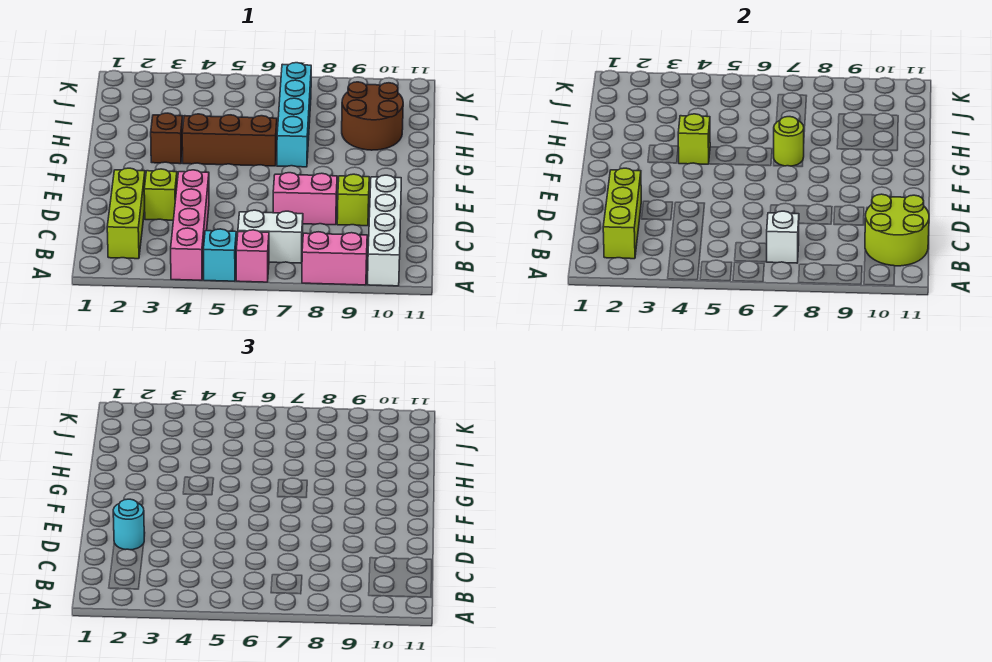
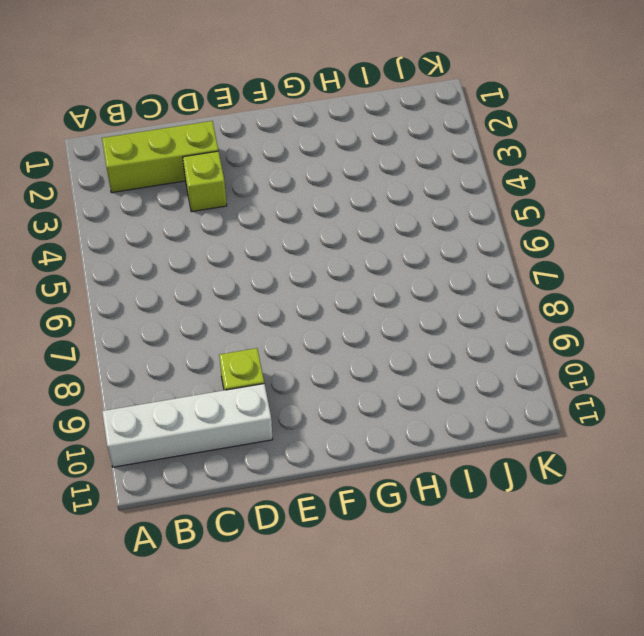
none -> pink brick A4:D4 level 1
none -> cyan brick A5 level 1
none -> pink brick A6 level 1

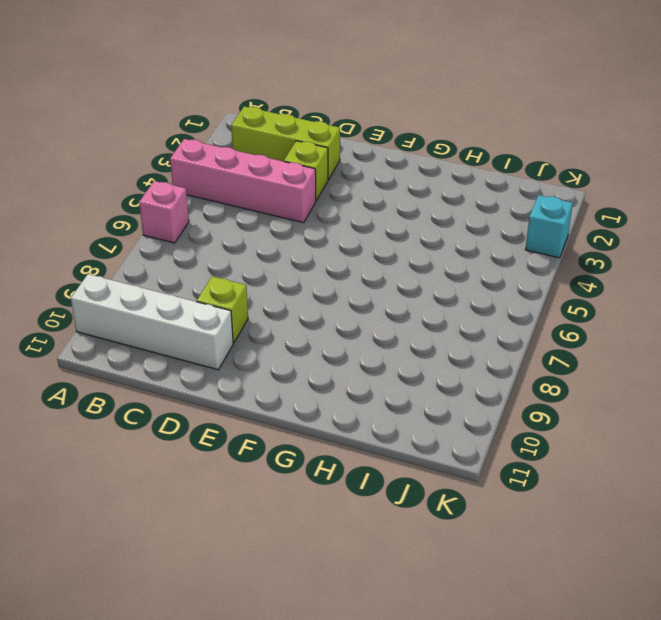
cyan brick K3 level 1 -> cyan brick A5 level 1
none -> pink brick A8:A9 level 1
none -> white brick B6:B7 level 1
none -> pink brick D7:D8 level 1

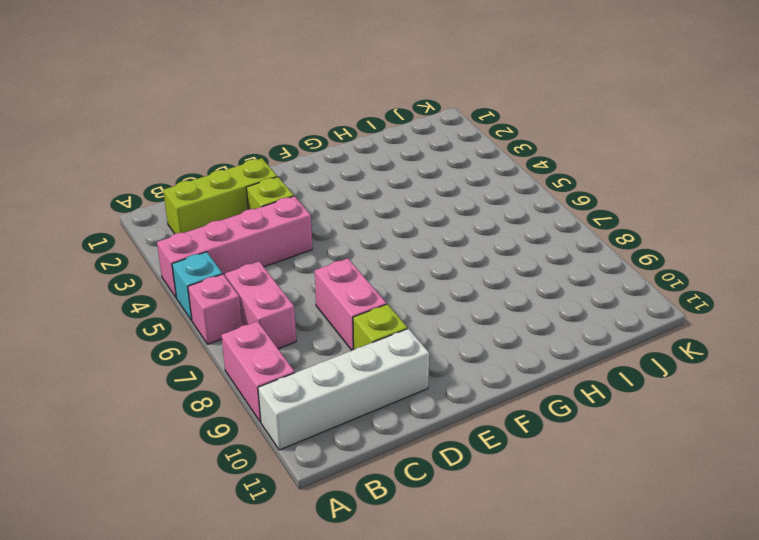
pink brick B6:B7 level 1 -> white brick B6:B7 level 1
none -> brown brick G3 level 1
none -> brown brick G4:G6 level 1
none -> cyan brick G7:J7 level 1

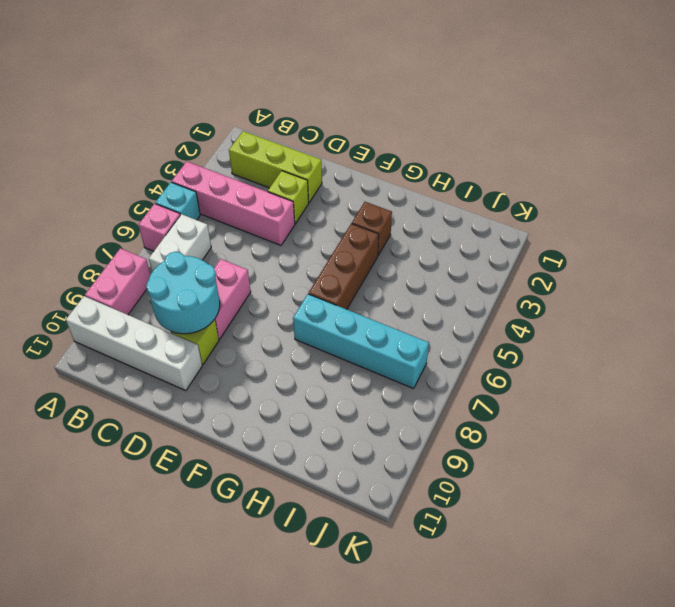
cyan round brick C8:D9 level 2 -> none
none -> brown round brick H9:I10 level 1
none -> lime brick B2:D2 level 2
none -> white brick B7 level 2

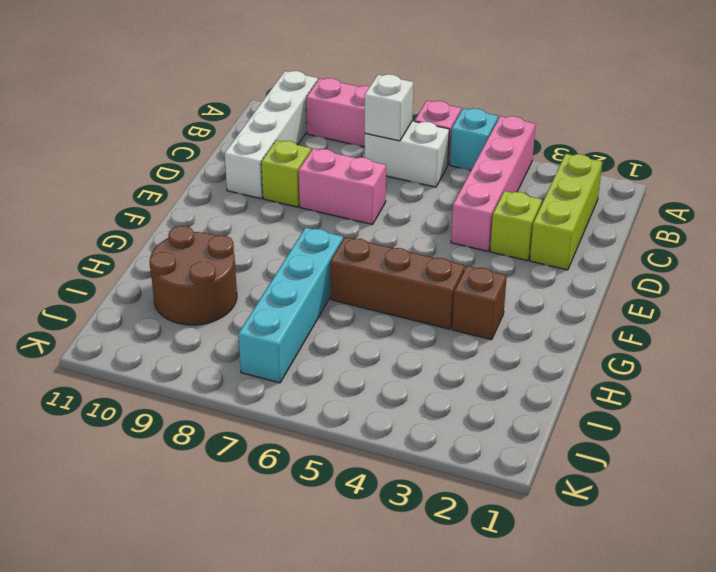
none -> lime brick B2:D2 level 2
none -> lime round brick B10:C11 level 2
none -> lime brick G4 level 2

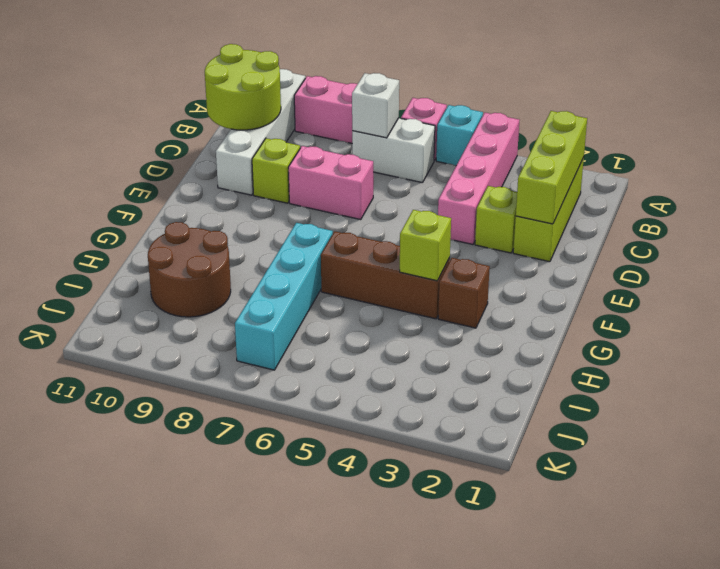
none -> lime round brick G7 level 2
none -> cyan round brick D2 level 3

